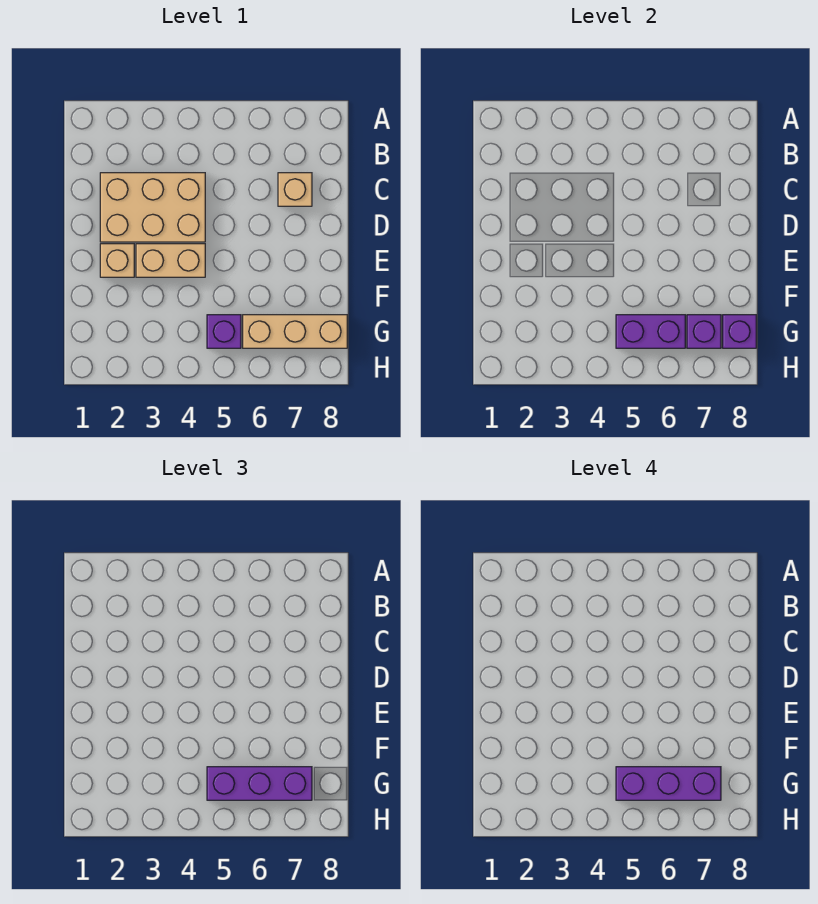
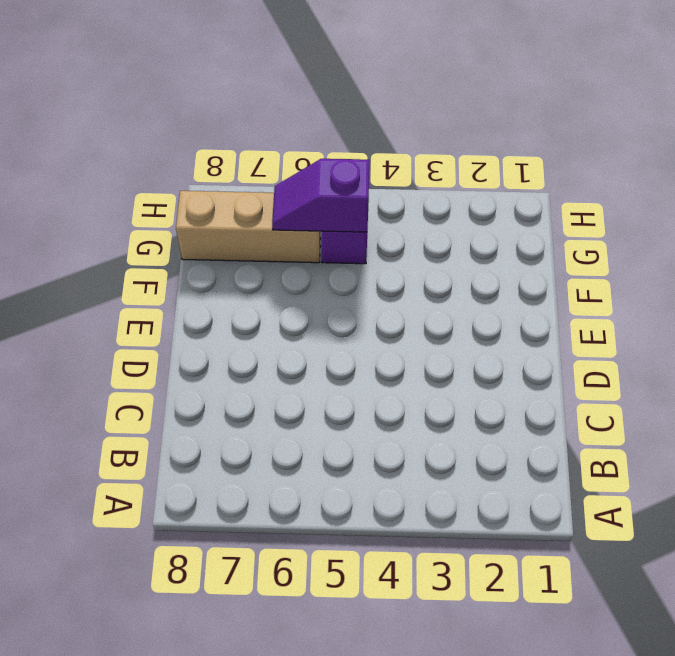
purple slope G5:G6 level 2 top 5 -> purple brick G5:G6 level 2
none -> tan brick C2:D4 level 1
none -> tan brick C7 level 1

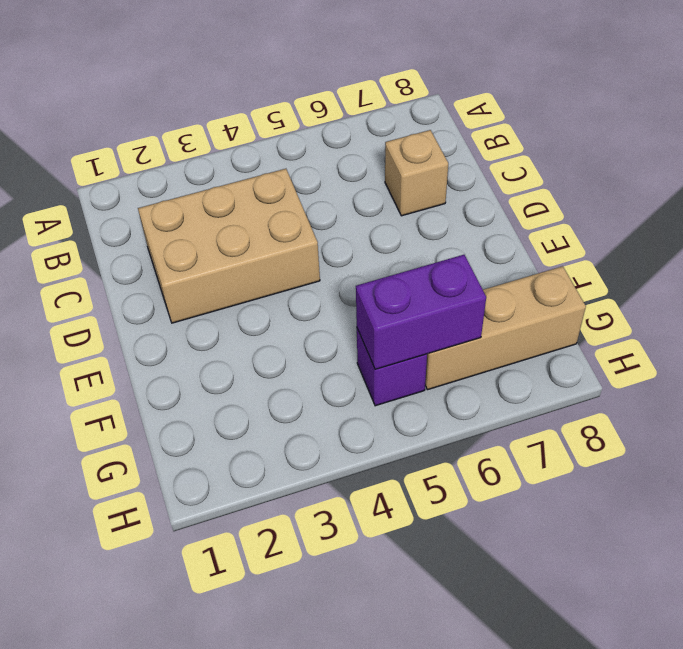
none -> tan brick E2 level 1
none -> tan brick E3:E4 level 1

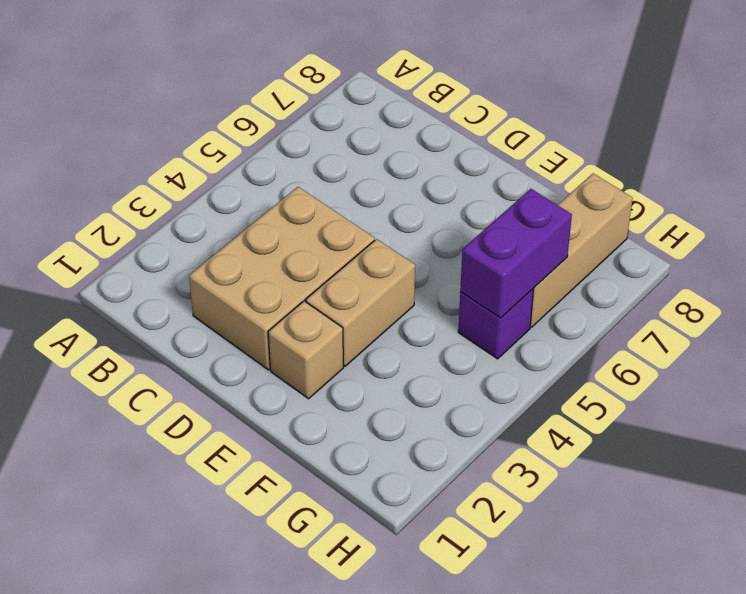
none -> tan brick C7 level 1
none -> purple brick G7 level 2

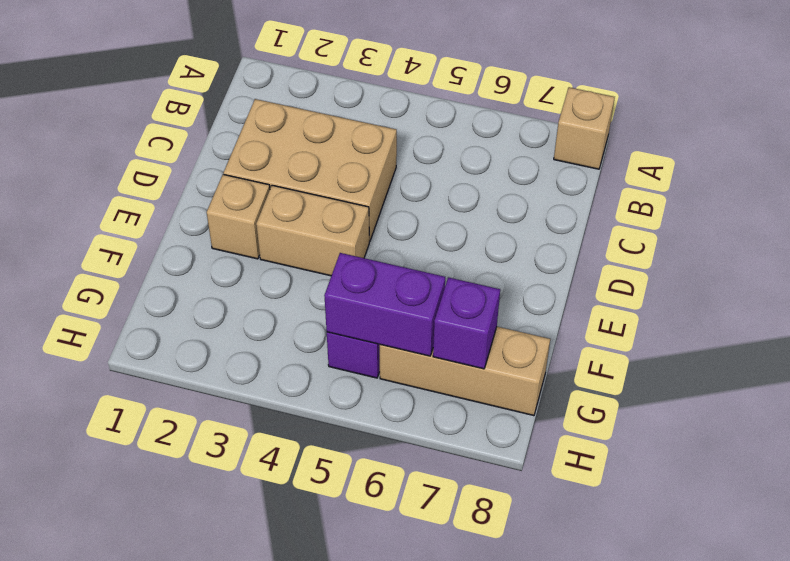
tan brick A8 level 1 -> tan brick C7 level 1
none -> purple brick G8 level 2
none -> purple brick G5:G7 level 3

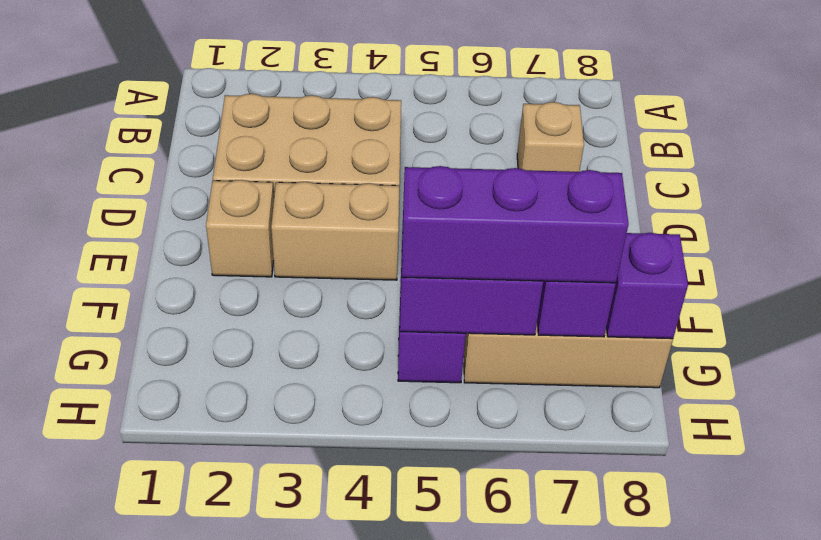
none -> purple brick G5:G7 level 4

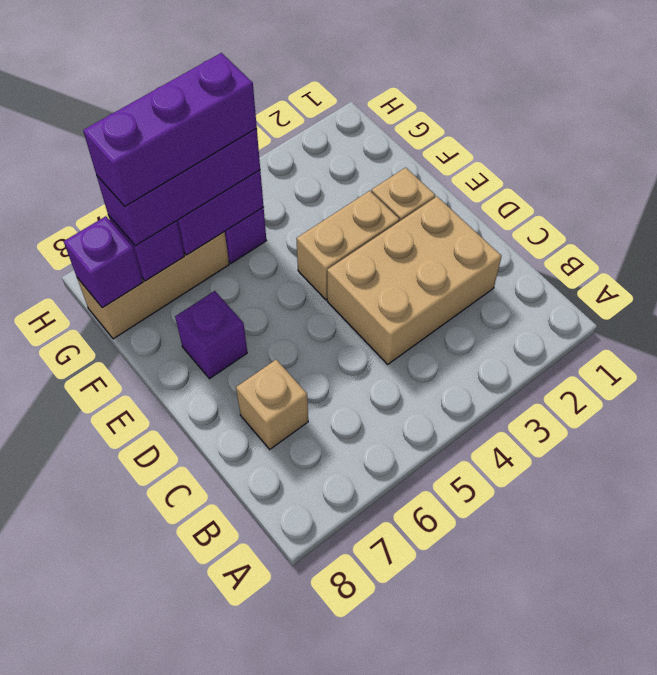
purple brick E7 level 1 -> none

